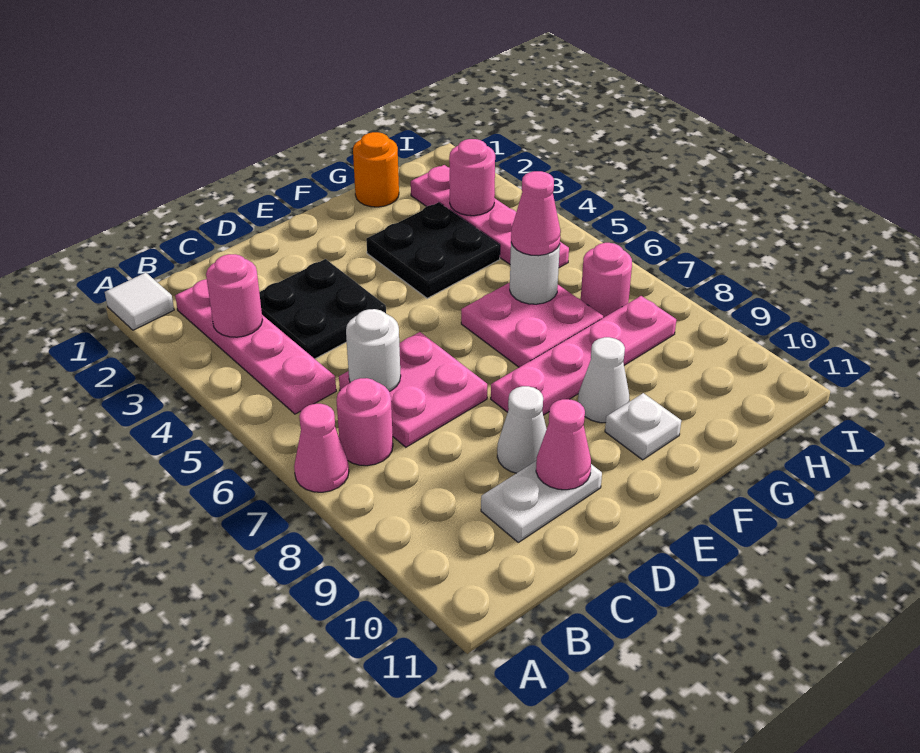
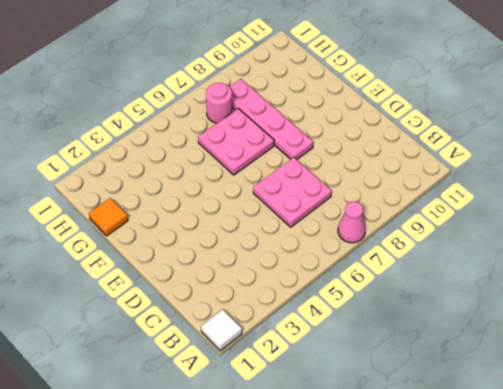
orange tile G1 level 1 -> orange round brick G1 level 1
none -> pink plate B2:B5 level 1
none -> pink round brick B7 level 1
none -> black plate C3:D4 level 1

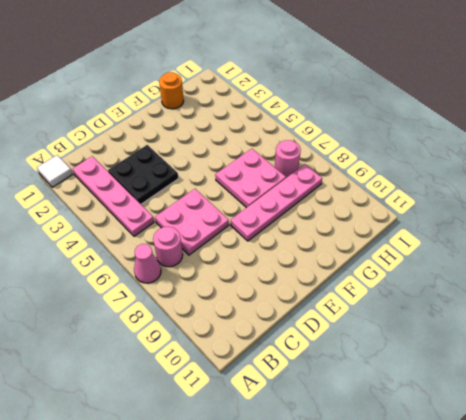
none -> white plate C10:D10 level 1
none -> white cone D9 level 1
none -> black plate F3:G4 level 1

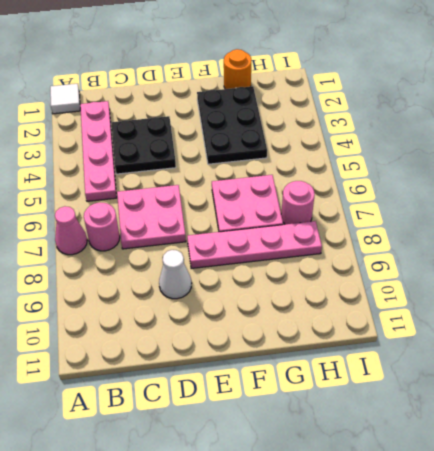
black plate F2:G4 level 1 -> black plate F3:G4 level 1
none -> white plate C10:D10 level 1
none -> white cone F9 level 1
none -> white plate F10 level 1

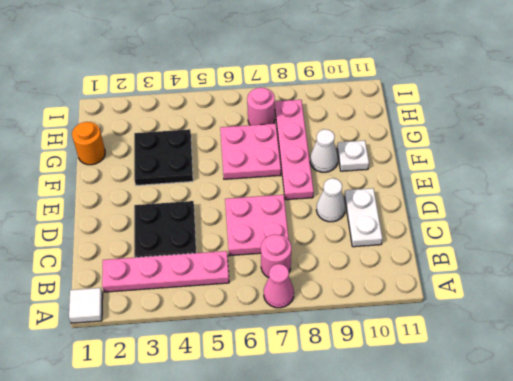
none -> pink plate H2:H5 level 1
none -> pink round brick B3 level 2
none -> white round brick C6 level 2

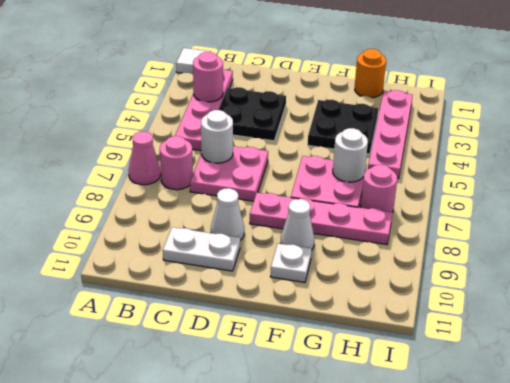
none -> pink cone D10 level 2
none -> pink round brick H3 level 2
none -> pink cone G6 level 3

